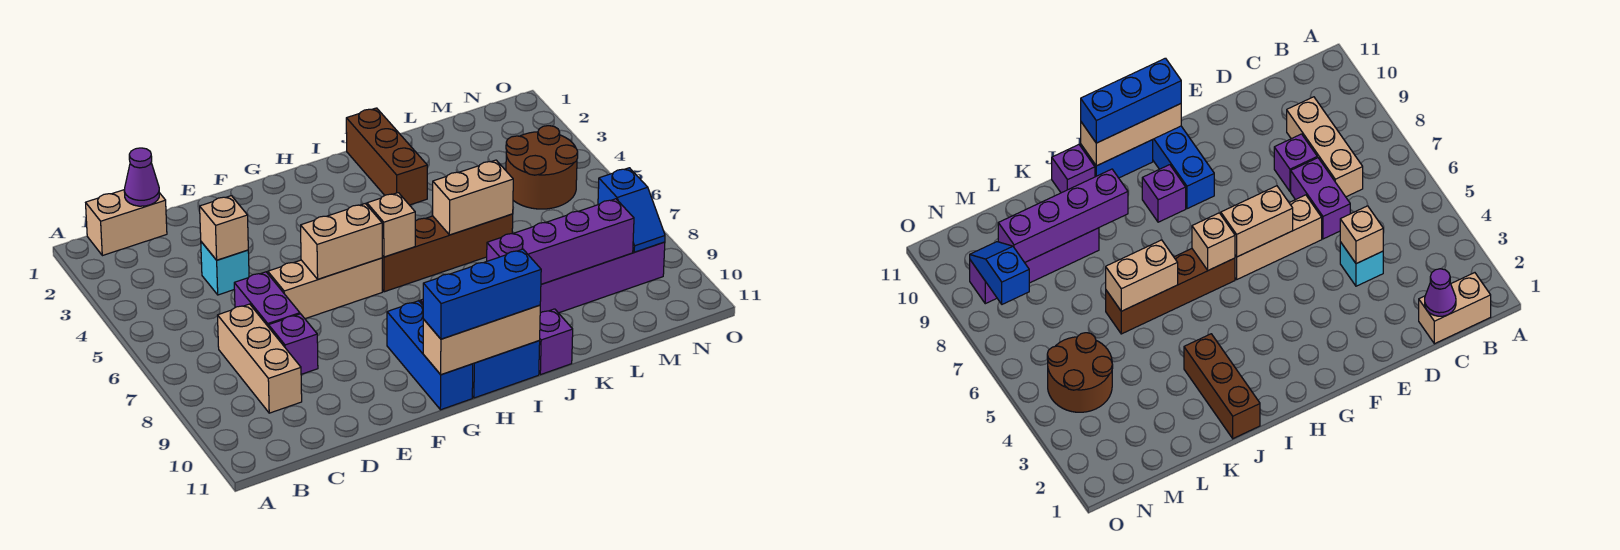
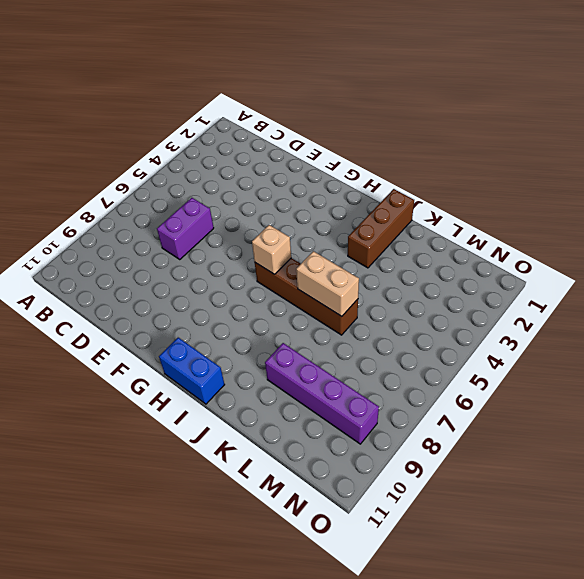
none -> tan brick B1:C1 level 1
none -> tan brick C7:C9 level 1
none -> cyan brick D4 level 1

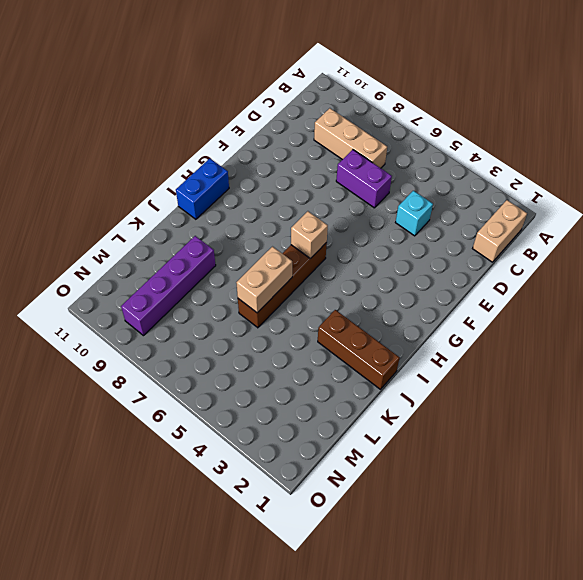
none -> purple brick D8 level 1
none -> tan brick E6:G6 level 1
none -> blue brick G9:G11 level 1

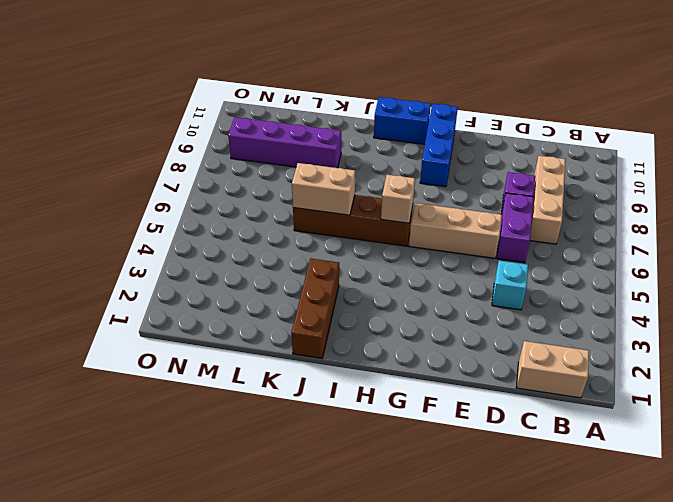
none -> purple brick H9 level 1
none -> purple brick J11 level 1
none -> brown round brick M4:N5 level 1

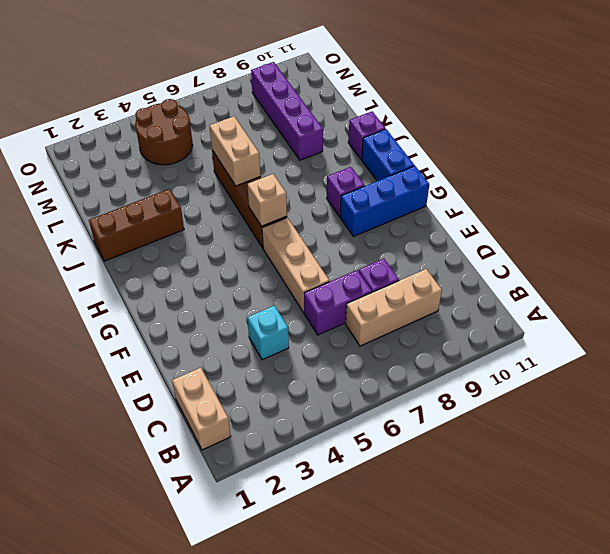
none -> purple cone C1 level 2
none -> tan brick D4 level 2
none -> tan brick F6:G6 level 2

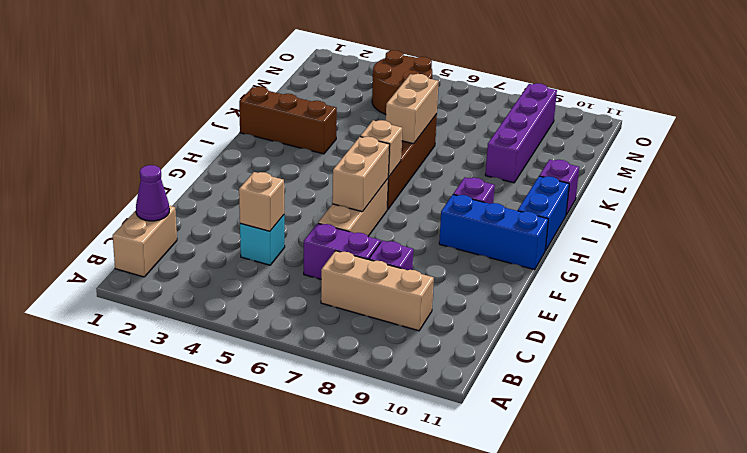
none -> tan brick G11:I11 level 2
none -> purple brick J9:M9 level 2
none -> blue slope N8:N9 level 2 top 8

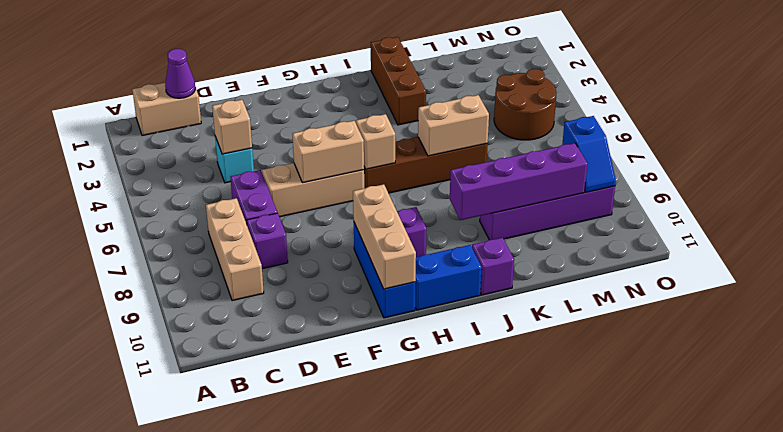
tan brick G9:G11 level 2 -> tan brick G11:I11 level 2
none -> blue brick G11:I11 level 3

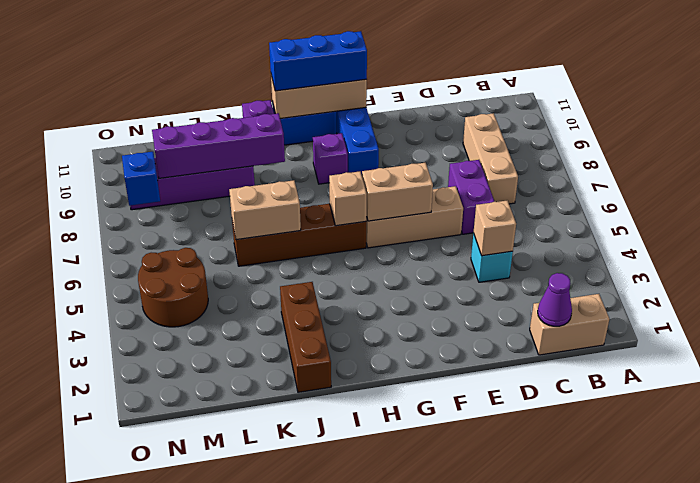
none -> purple brick D8 level 1

